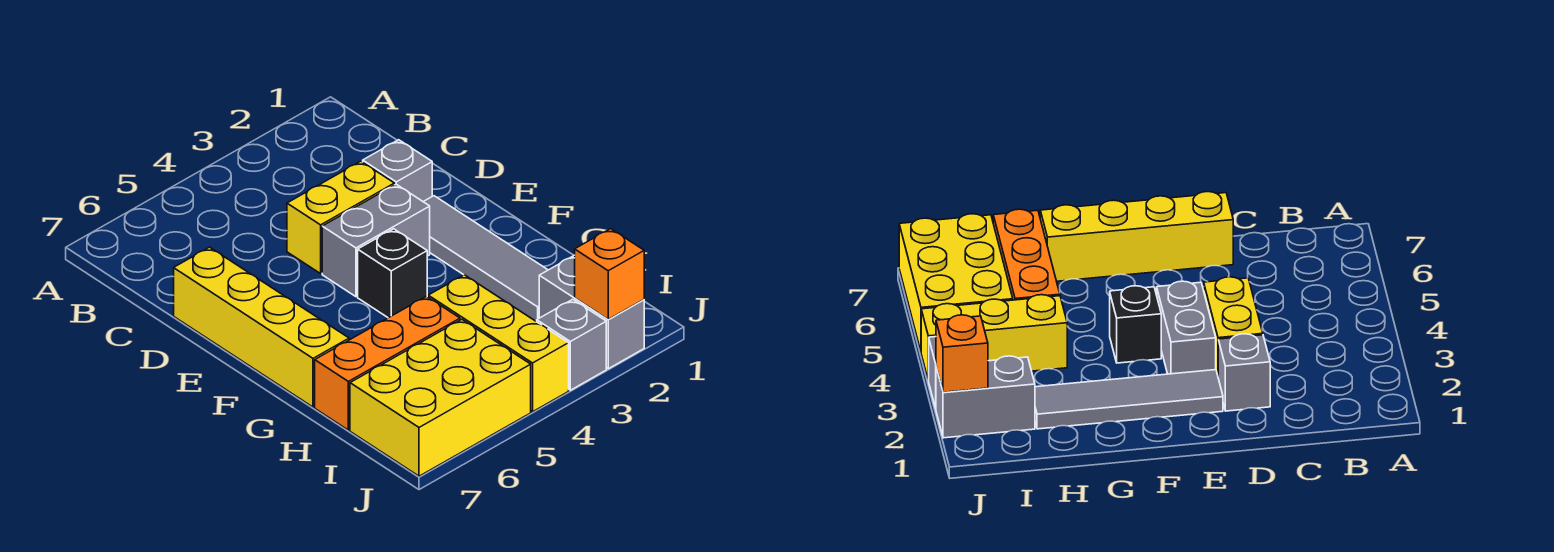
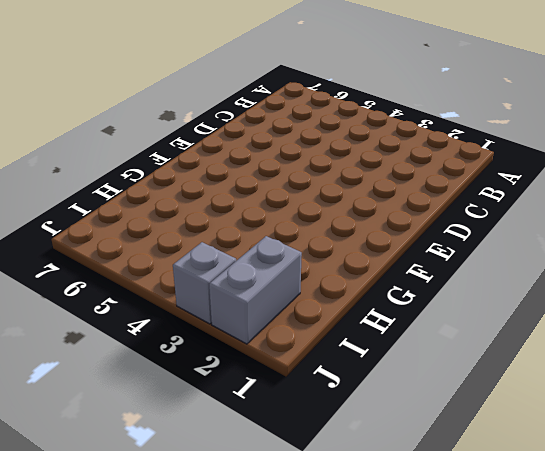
none -> grey brick D2 level 1
none -> yellow brick D3:D4 level 1
none -> yellow brick D7:G7 level 1

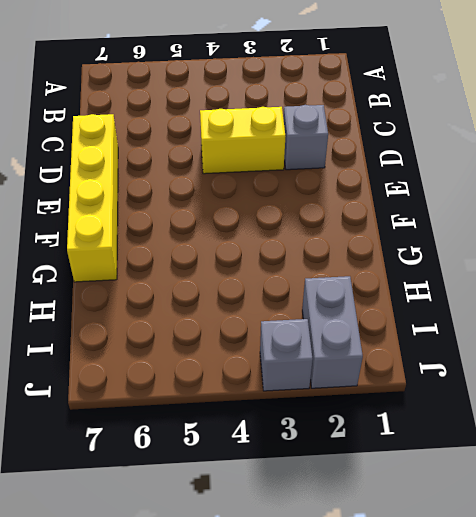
none -> grey tile E2:H2 level 1
none -> grey brick E3:E4 level 1
none -> black brick F4 level 1

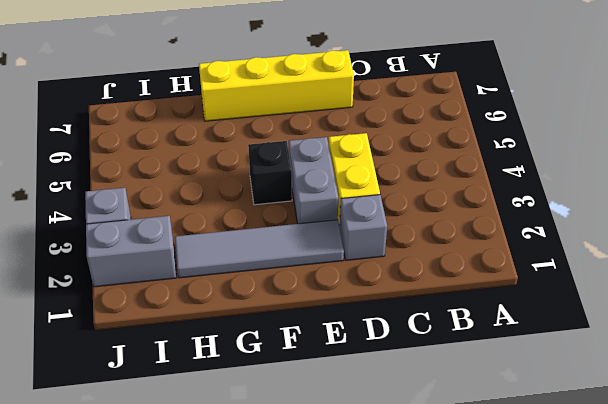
none -> yellow brick H4:J4 level 1
none -> orange brick H5:H7 level 1
none -> yellow brick I5:J7 level 1

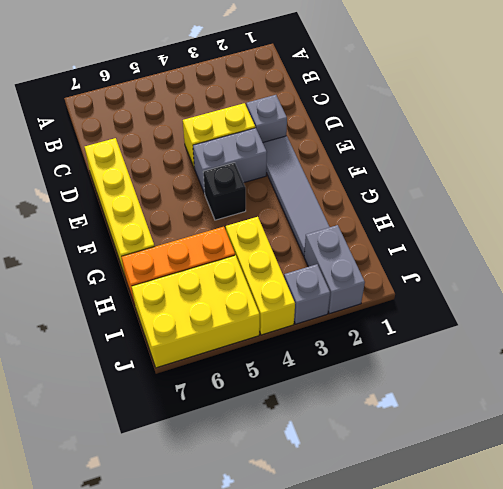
none -> orange brick J2 level 2

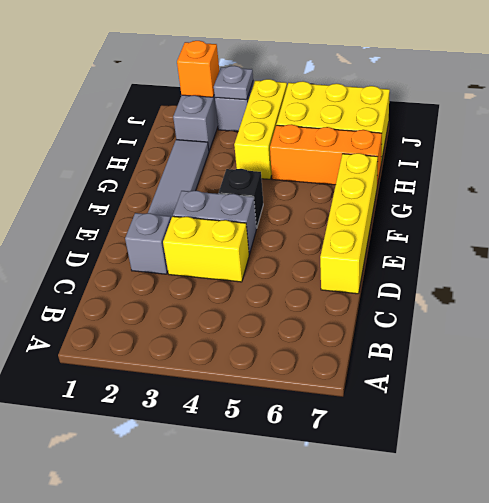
grey plate J3 level 2 -> none

